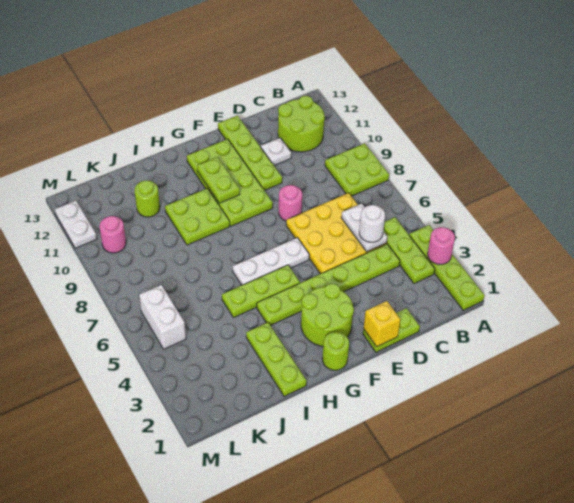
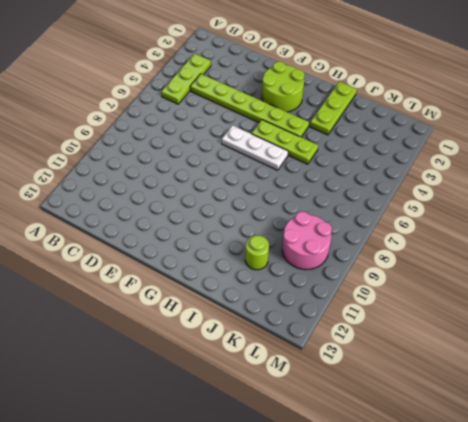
pink round brick K9:L10 level 1 -> pink round brick L10 level 1
none -> lime plate A1:A4 level 1
none -> lime plate A8:B9 level 1
none -> lime round brick B11:C12 level 1

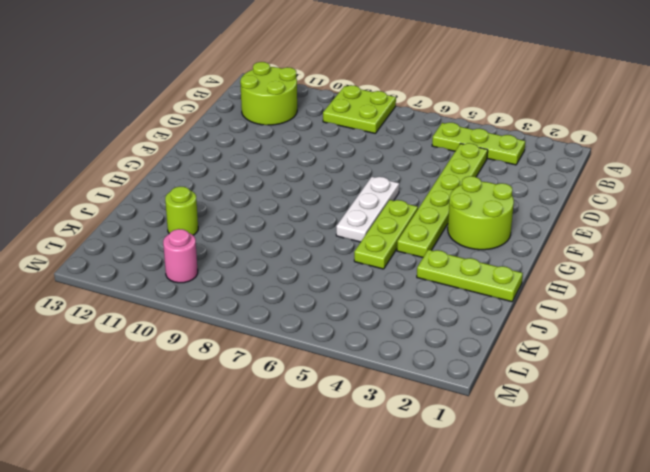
none -> lime plate A1:A4 level 1
none -> yellow plate C5:E7 level 1
none -> lime plate D1:E1 level 1

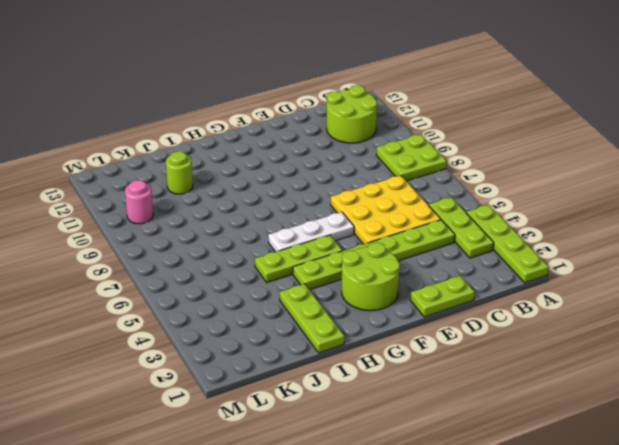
none -> white plate D11 level 1
none -> pink round brick E8 level 1
none -> lime plate E10:E13 level 1

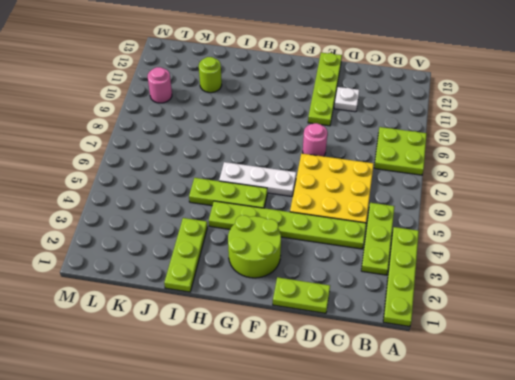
none -> lime round brick B11:C12 level 1
none -> lime plate F9:G12 level 1
none -> lime round brick G1 level 1

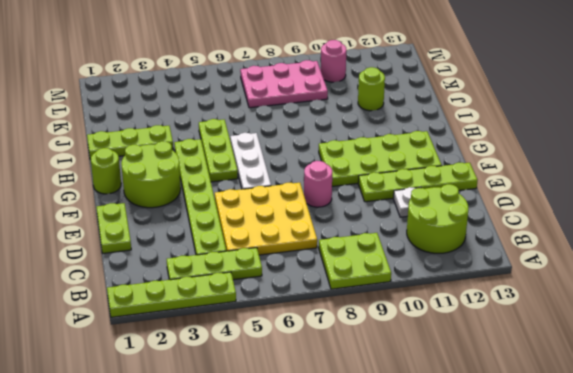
pink plate K7:L9 level 1 -> none
none -> lime plate H9:I10 level 1
none -> white brick L5:L6 level 1
none -> white plate M11:M12 level 1

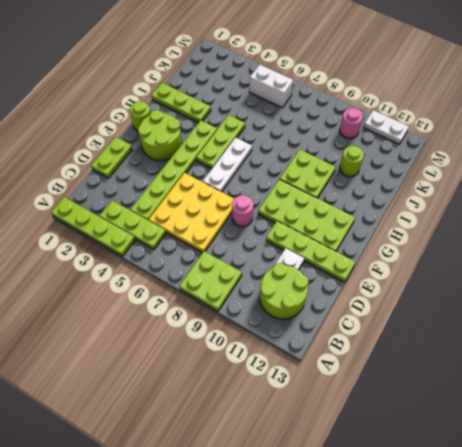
none -> pink round brick A3 level 2
none -> white plate C5:C6 level 2
none -> yellow brick E1 level 2

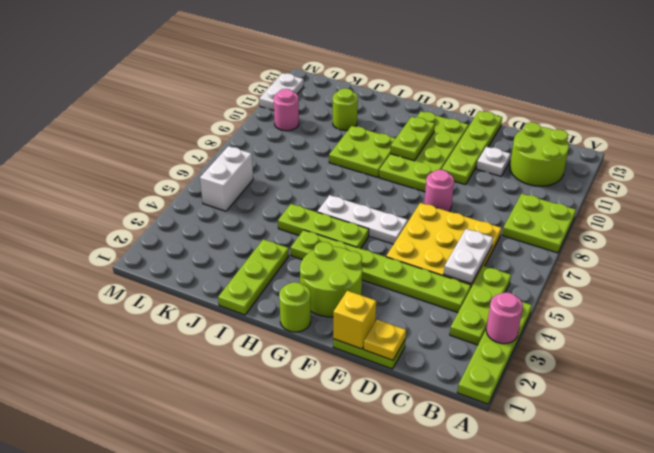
yellow plate D1 level 2 -> none
none -> white round brick C5 level 3

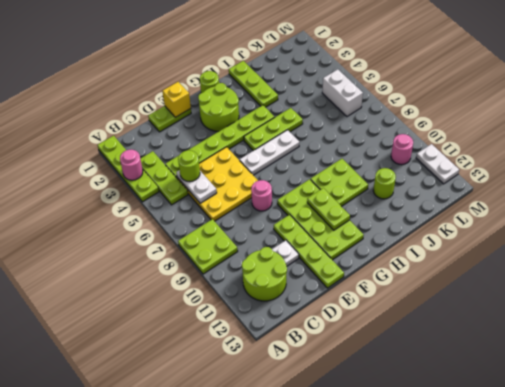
lime round brick C5 level 3 -> white round brick C5 level 3

